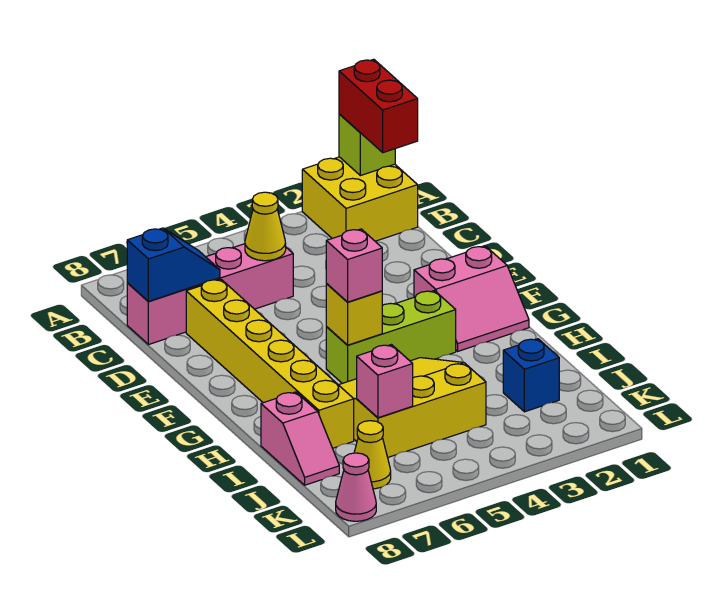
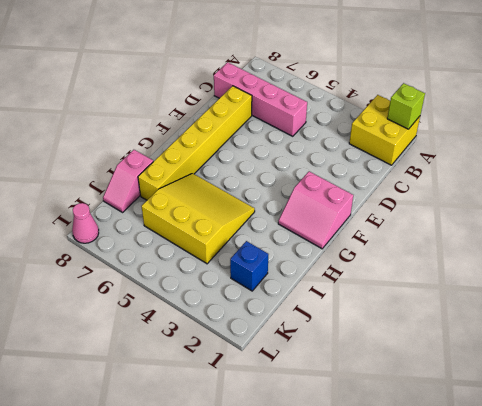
none -> lime brick G3:G5 level 1
none -> yellow cone K7 level 1
none -> yellow cone C5 level 2

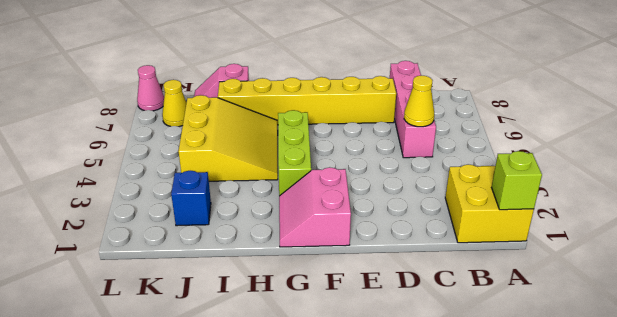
none -> blue slope C7:C8 level 2 top 8
none -> yellow brick G5 level 2
none -> pink brick J6 level 2

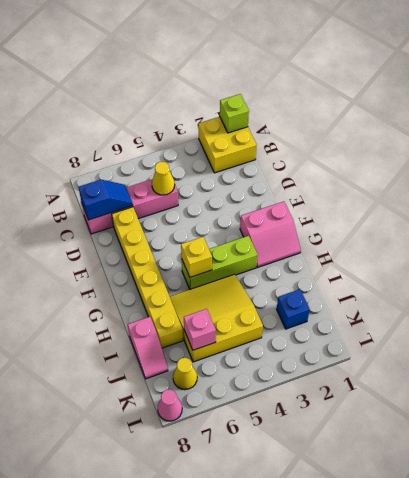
none -> red brick A1:B1 level 3
none -> pink brick G5 level 3

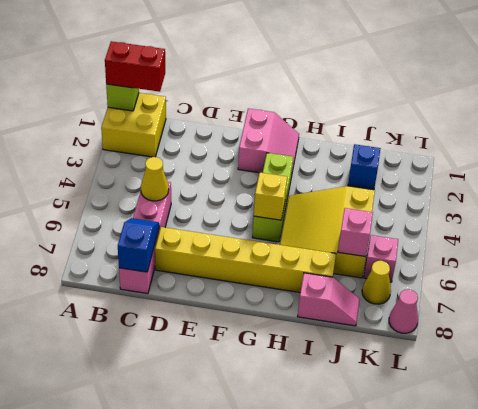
pink brick K6 level 1 -> pink brick G5 level 3

